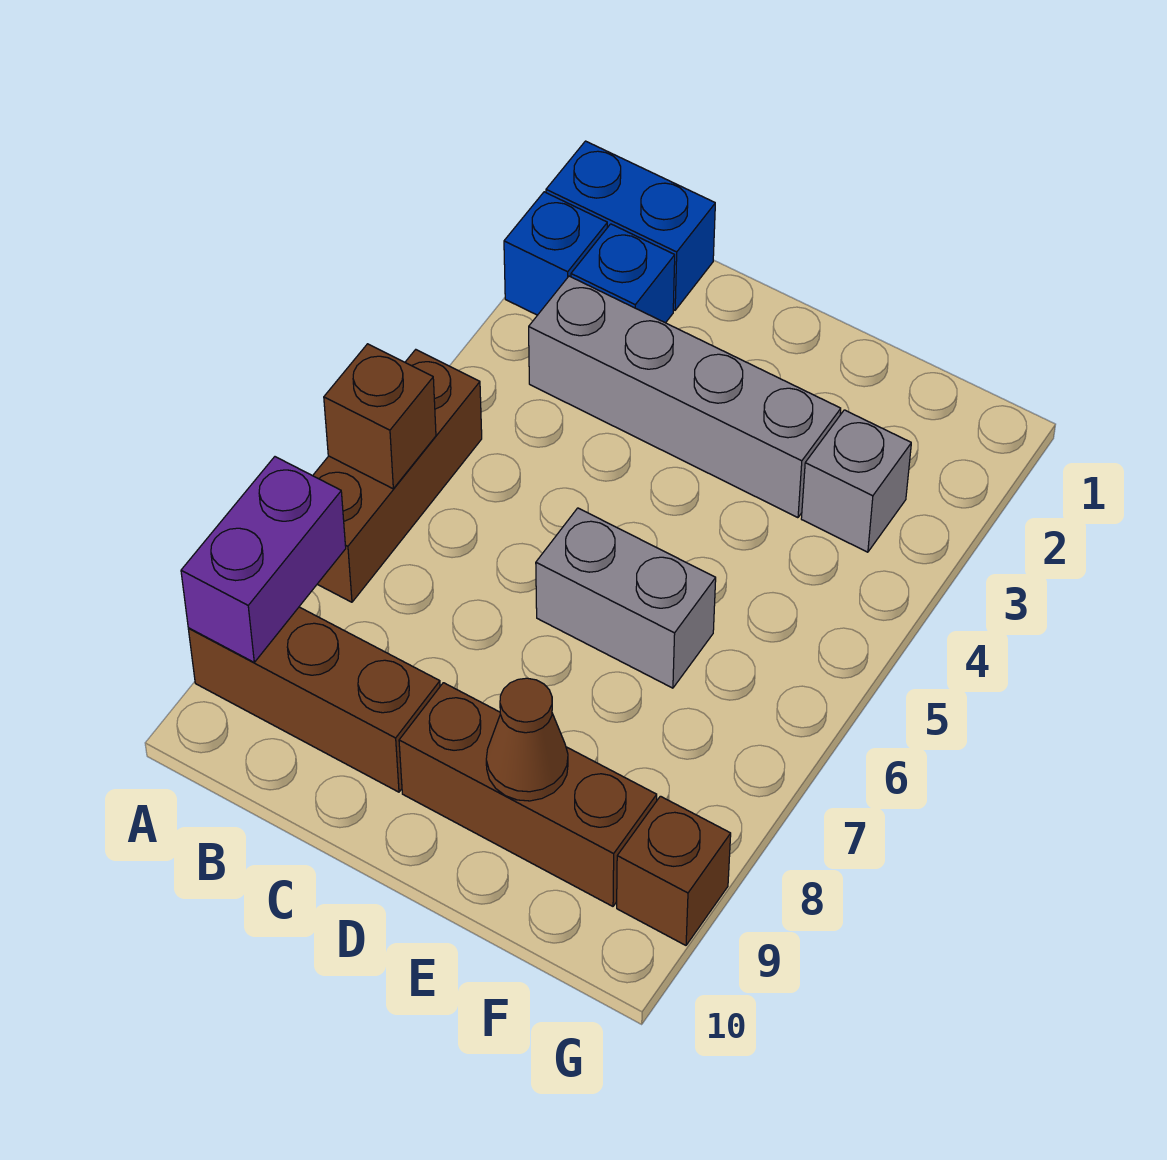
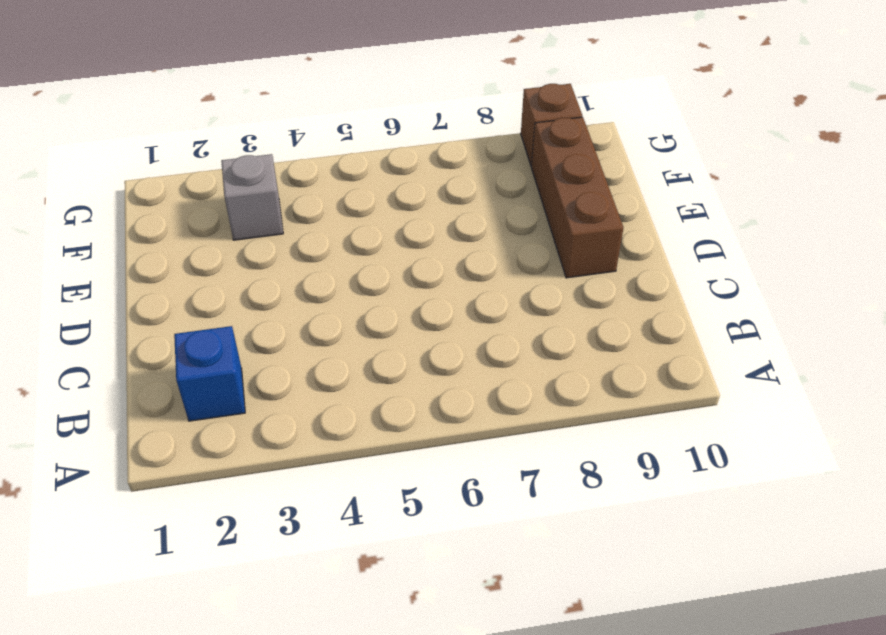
none -> blue brick A1:B1 level 1
none -> blue brick A2 level 1
none -> brown brick A5:A7 level 1

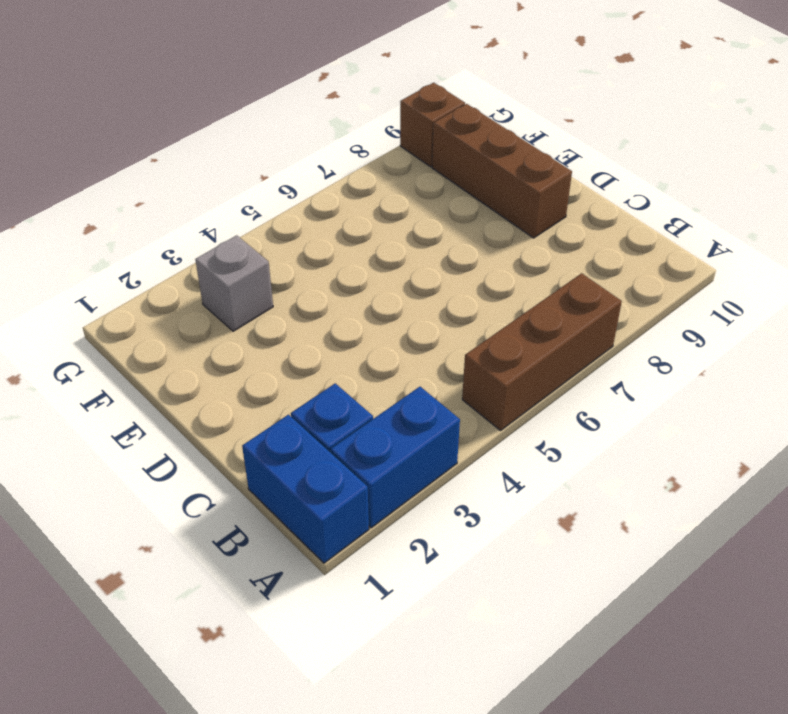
blue brick A2:A3 level 1 -> blue brick A2 level 1
none -> brown brick A9:C9 level 1
none -> grey brick B3:E3 level 1
none -> grey brick D6:E6 level 1

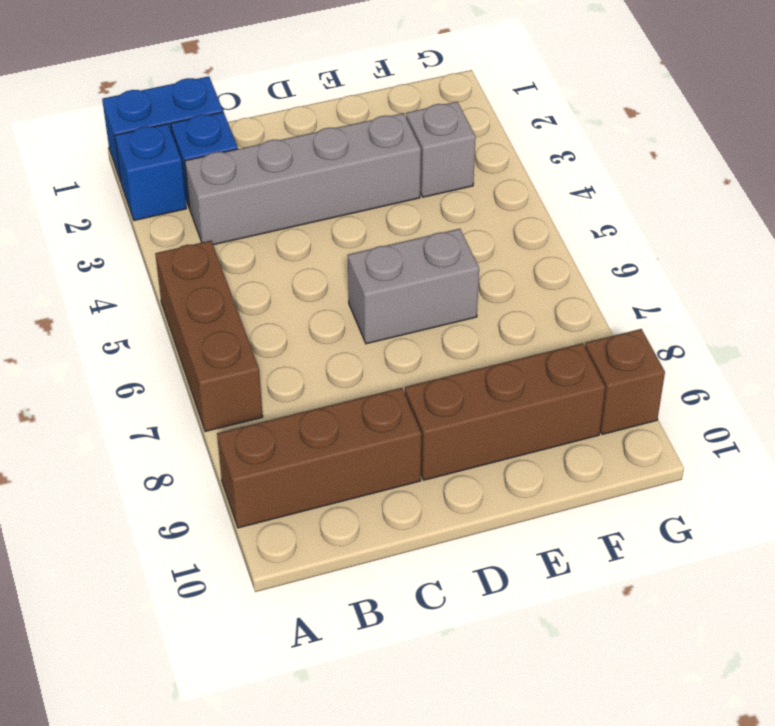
none -> brown brick A6 level 2
none -> purple brick A8:A9 level 2
none -> brown cone E9 level 2

